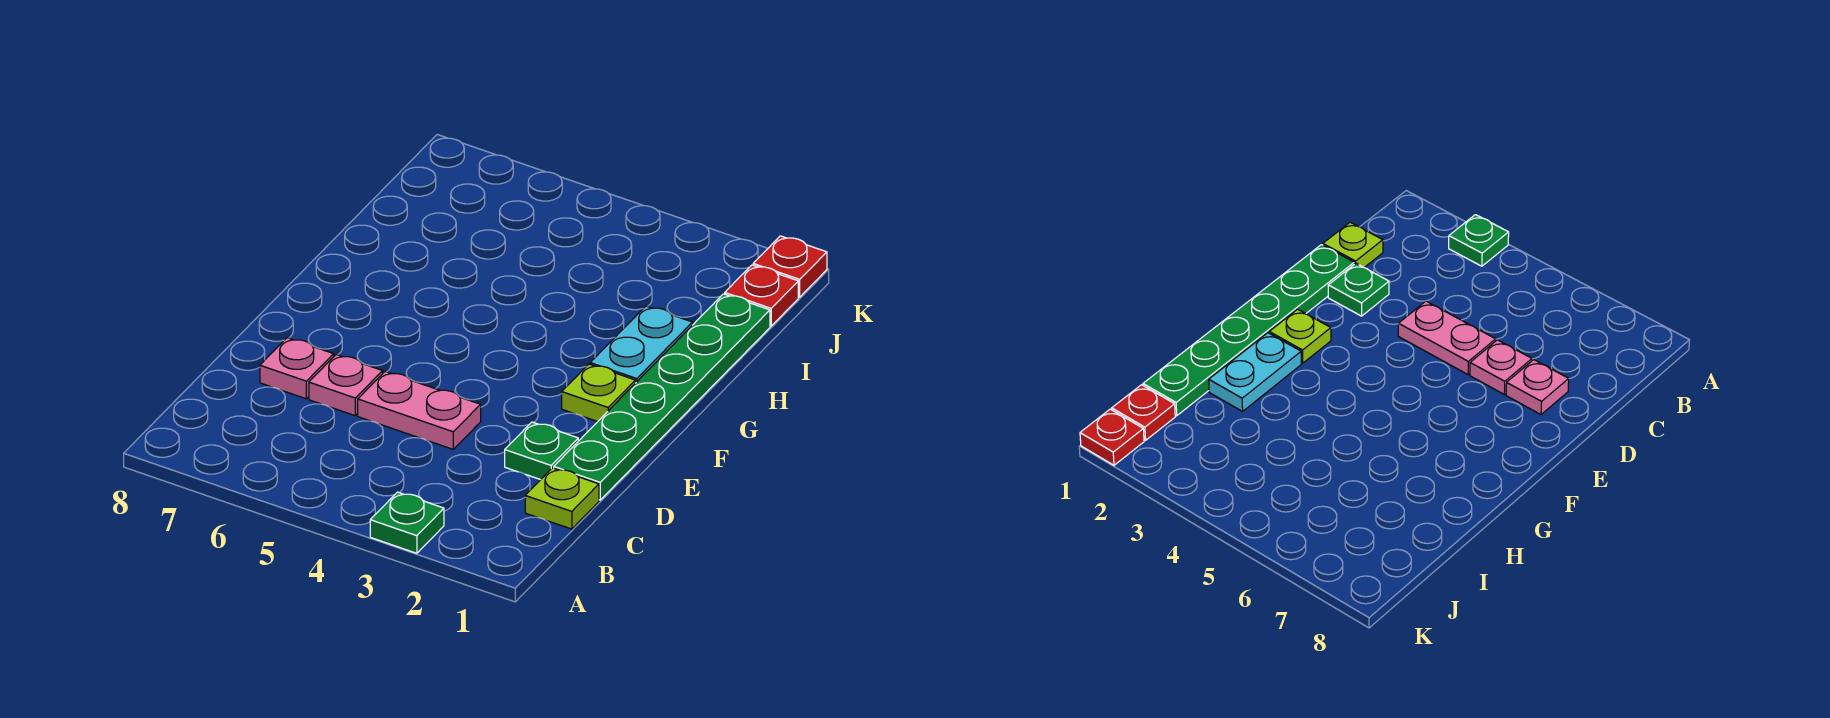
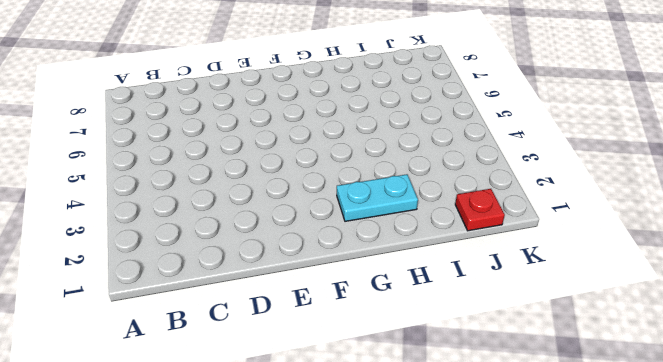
none -> green plate A3 level 1
none -> lime plate C1 level 1

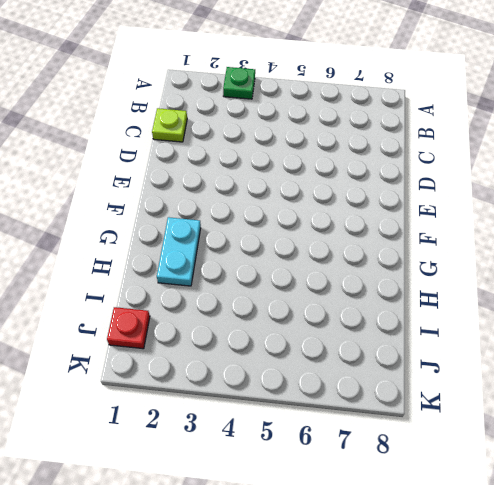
none -> green plate D1:I1 level 1
none -> green plate D2 level 1

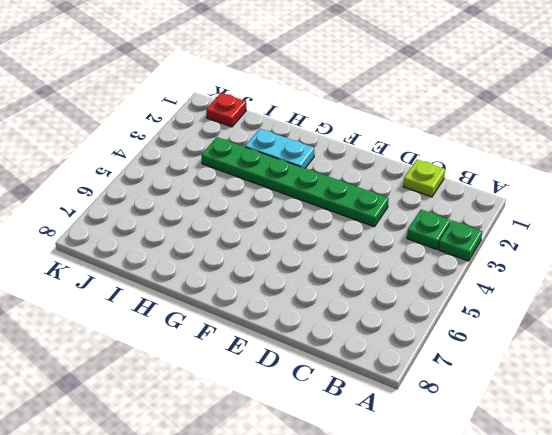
green plate B3 level 1 -> green plate D2 level 1
green plate D3:I3 level 1 -> green plate D1:I1 level 1
none -> pink plate D4:D5 level 1
none -> pink plate D6 level 1

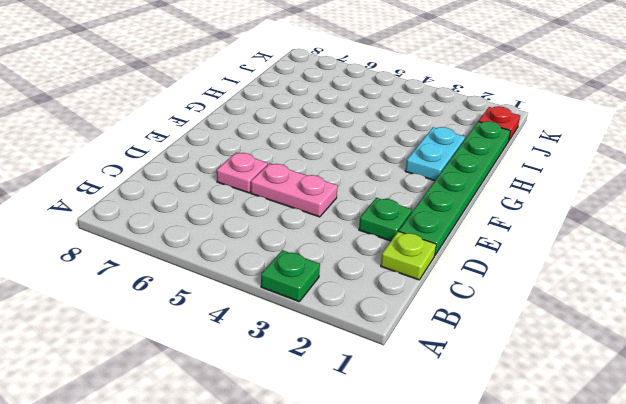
none -> pink plate D7 level 1
none -> lime plate F2 level 1

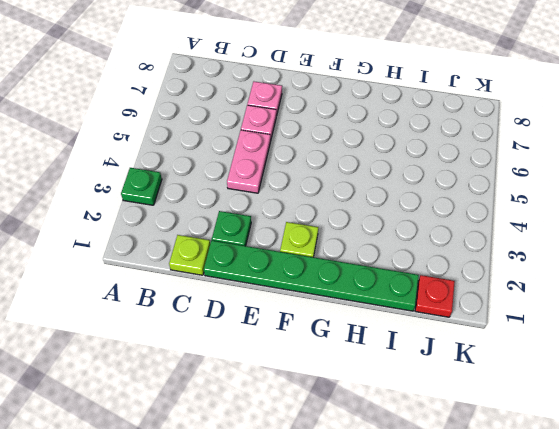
none -> cyan plate G2:H2 level 1
none -> red plate K1 level 1

